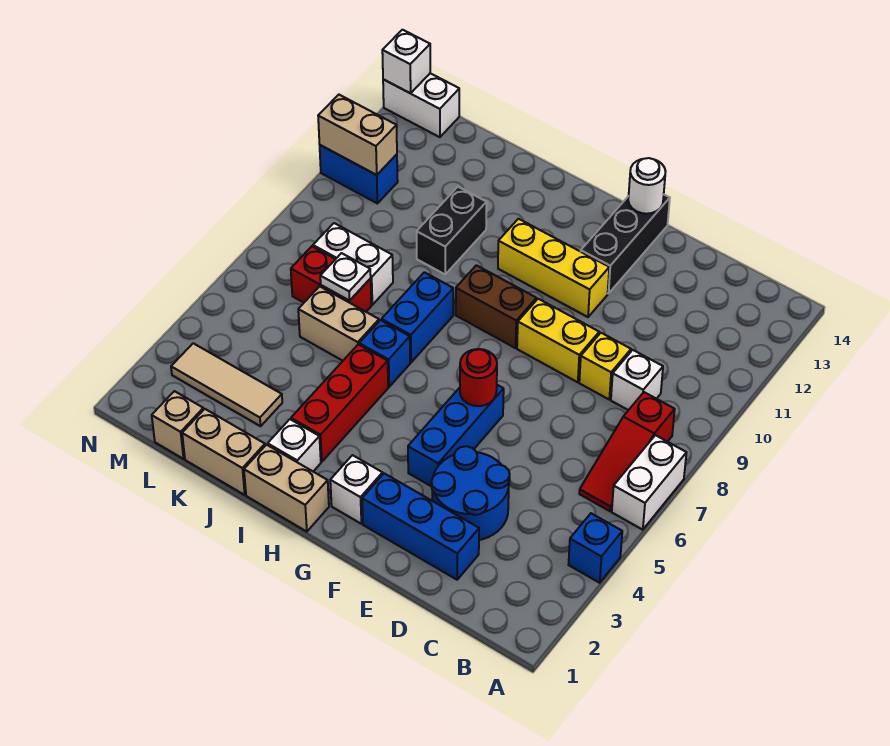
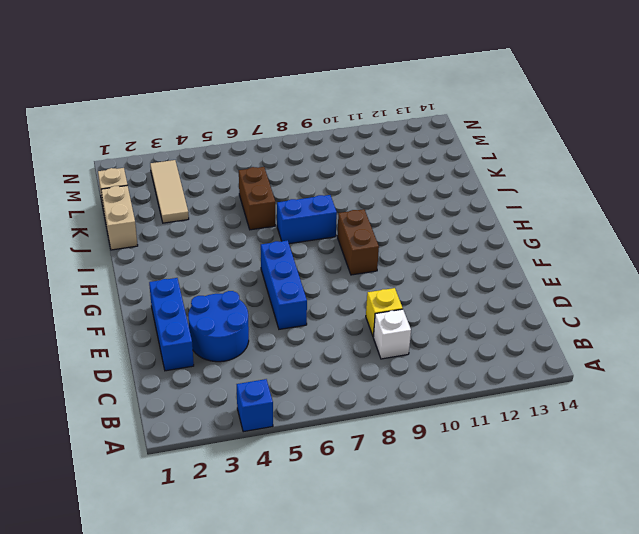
blue brick E6:G6 level 1 -> blue brick F4:F6 level 1
brown brick J6:K6 level 1 -> tan brick J6:K6 level 1
none -> white brick A6:A7 level 1
none -> red slope B6:B8 level 1 top 8
none -> yellow brick E9:F9 level 1
none -> yellow brick F11:H11 level 1

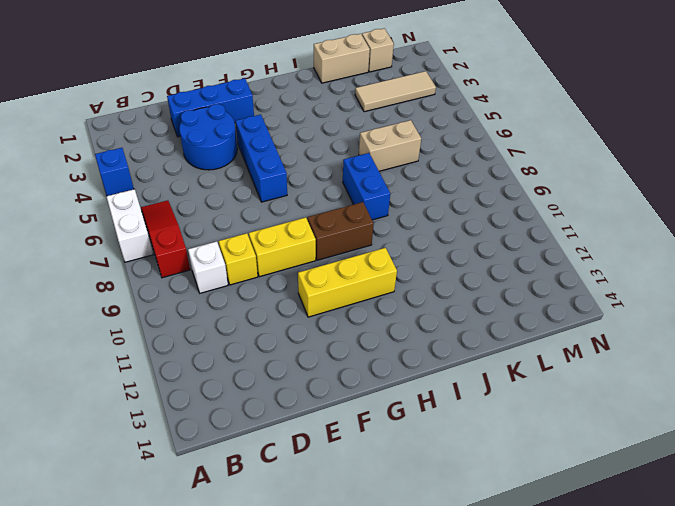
none -> black brick F12:F14 level 1
none -> white brick G2 level 1
none -> tan brick H1:I1 level 1
none -> white brick I2 level 1

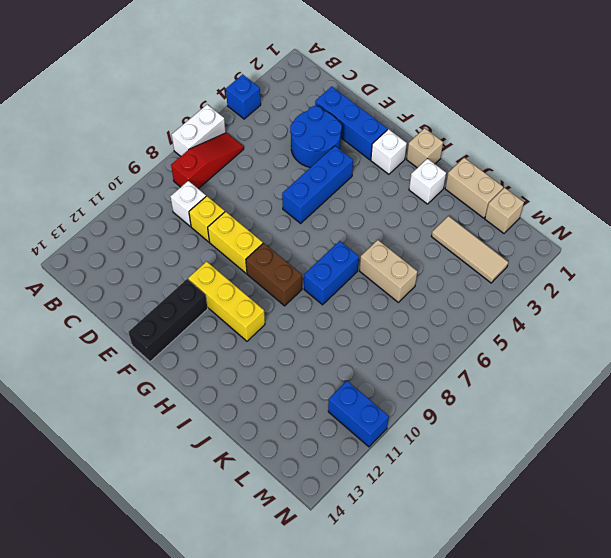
tan brick H1 level 1 -> tan brick H1:I1 level 1
none -> red brick I3:I5 level 1
none -> blue brick I6 level 1
none -> black brick J10:J11 level 1
none -> red brick K7:L7 level 1

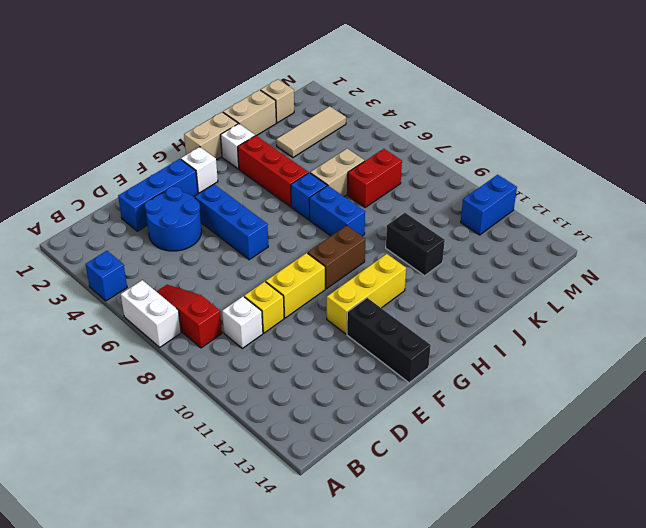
none -> white brick K8:L8 level 1
none -> white brick M14:N14 level 1
none -> red round brick F6 level 2
none -> white round brick F14 level 2

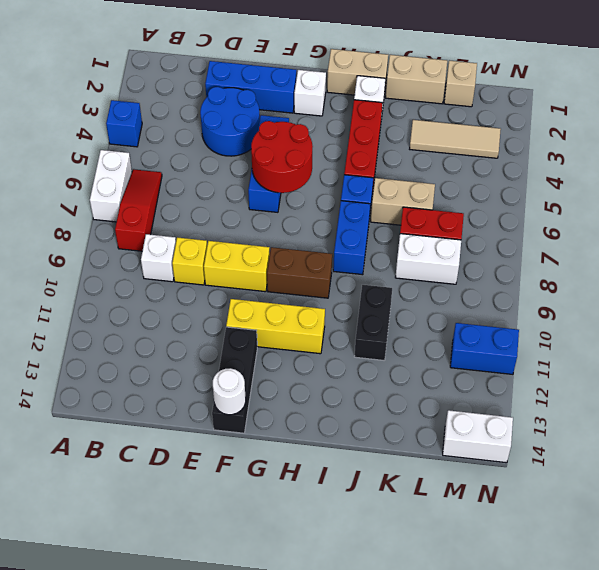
red round brick F5:G6 level 2 -> red round brick F6 level 2
none -> white plate K7 level 2
none -> tan brick M11:N11 level 2
none -> white brick N14 level 2

